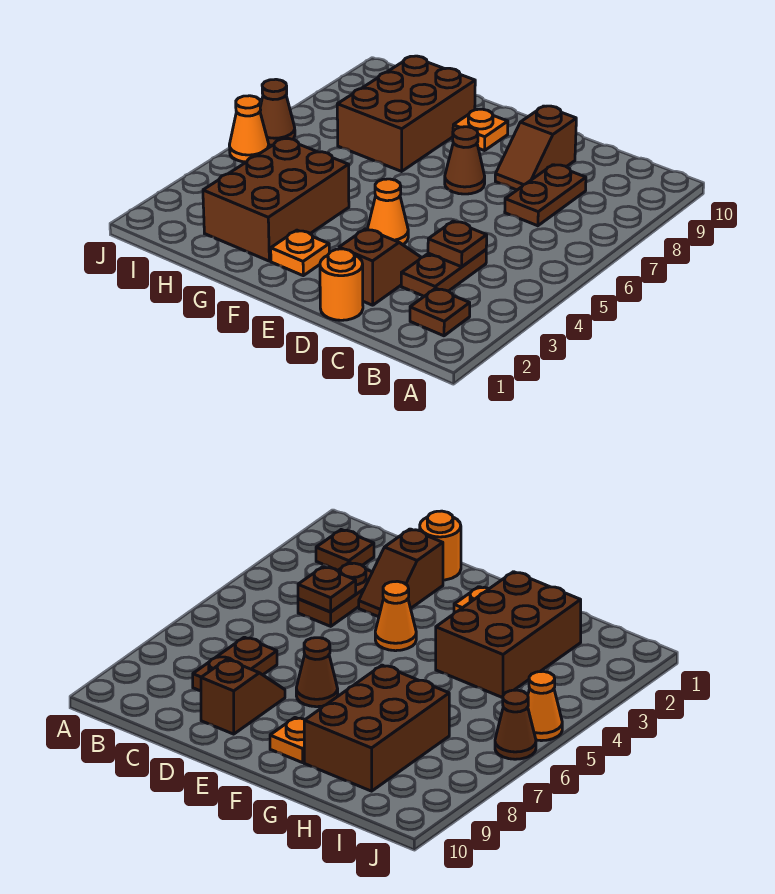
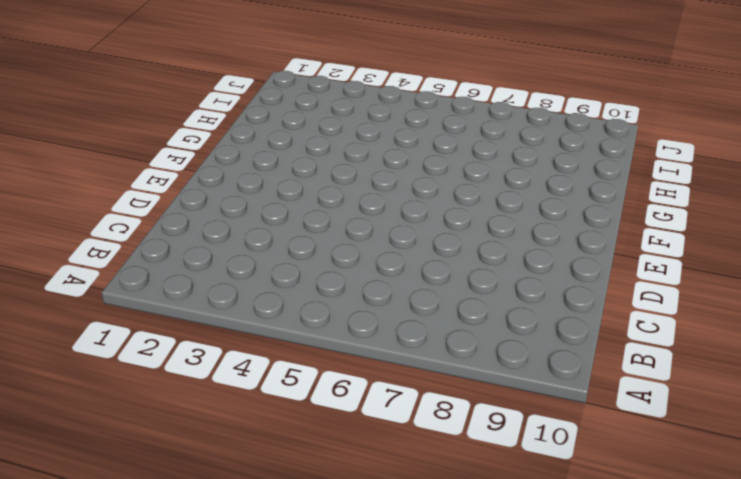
none -> brown plate B2 level 1
none -> brown plate C3:C4 level 1
none -> brown plate C7:C8 level 1

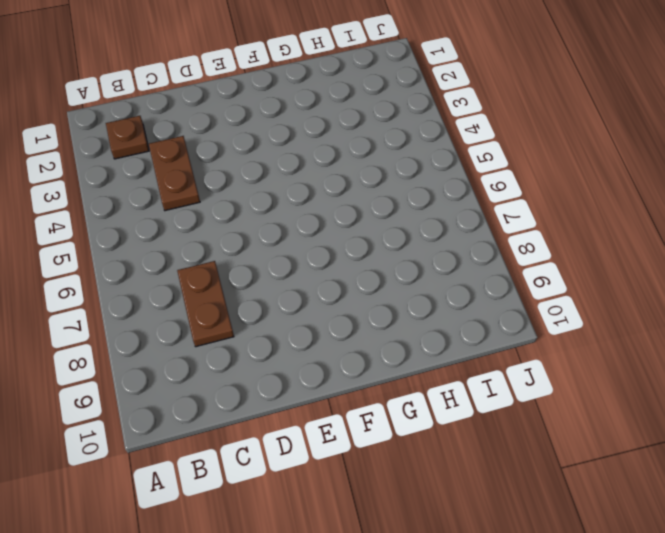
none -> orange round brick D1 level 1
none -> brown slope D2:D3 level 1 top 2
none -> brown slope D8:D9 level 1 top 9

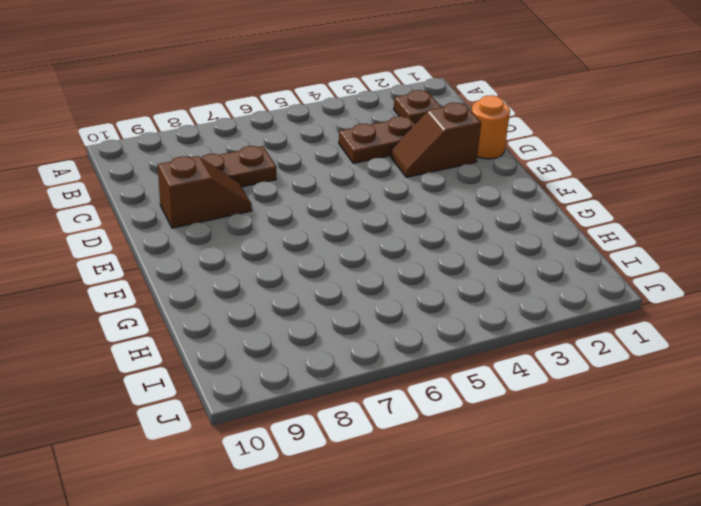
none -> orange cone E4 level 1
none -> brown cone E7 level 1
none -> orange plate F2 level 1

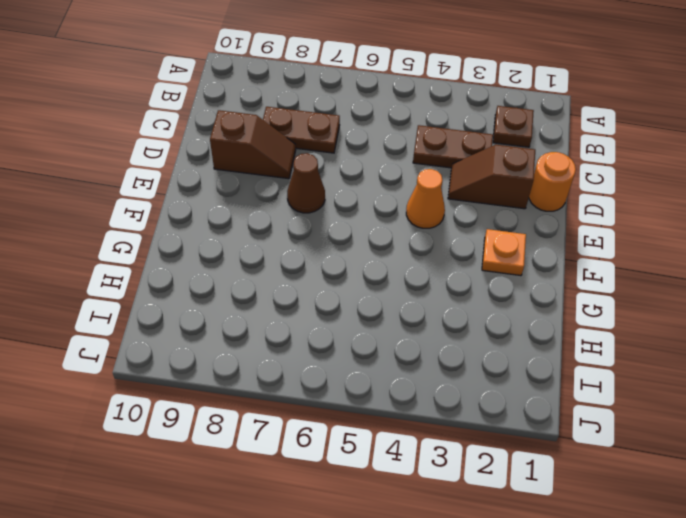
none -> orange plate F9 level 1
none -> brown brick G2:H4 level 1
none -> brown brick G7:H9 level 1

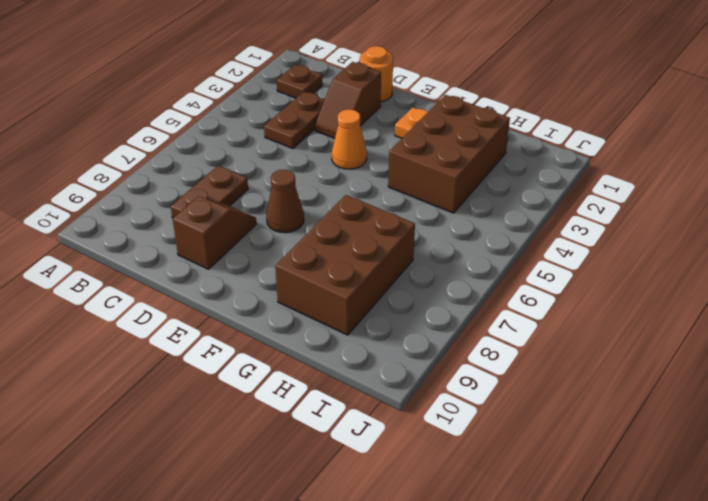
none -> orange plate F9 level 1
none -> orange cone J5 level 1
none -> brown cone J6 level 1

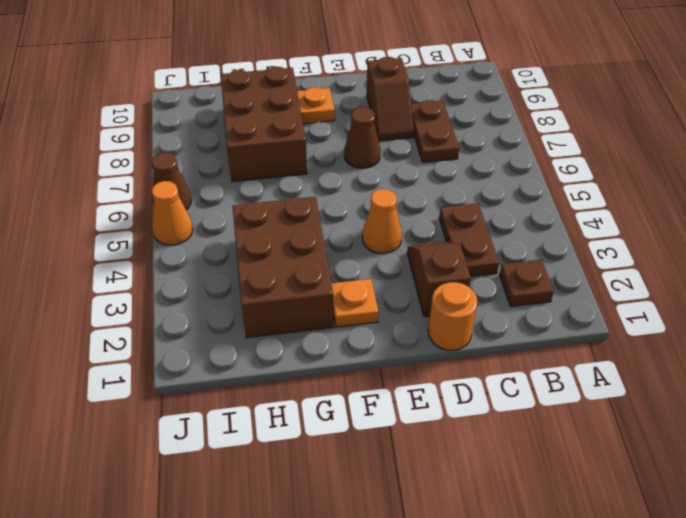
none -> brown plate C4 level 2

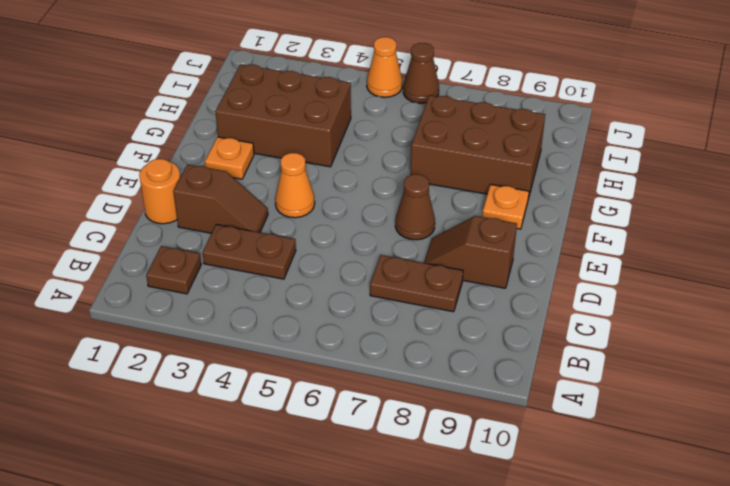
none -> brown plate C4 level 2

